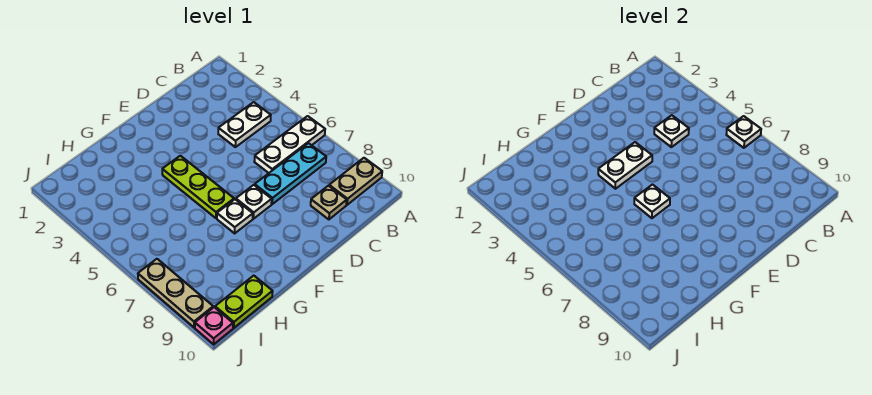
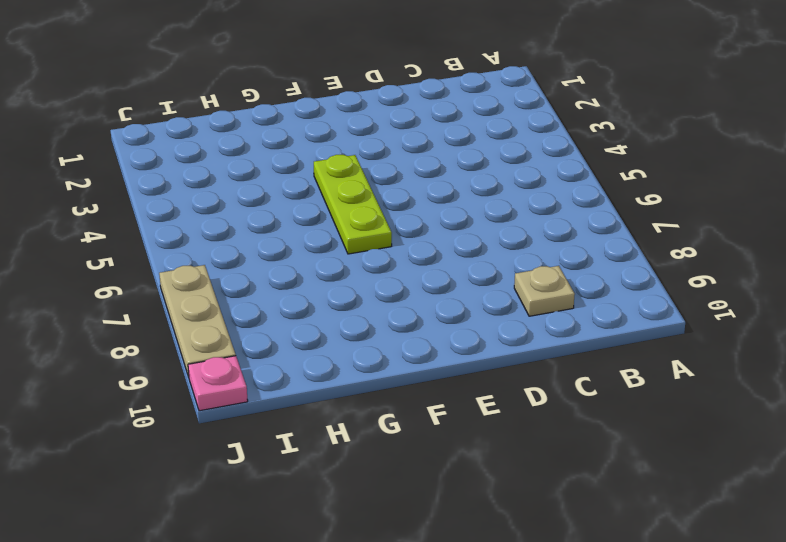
none -> white plate A6:C6 level 1
none -> tan plate A9:B9 level 1
none -> white plate B4:C4 level 1

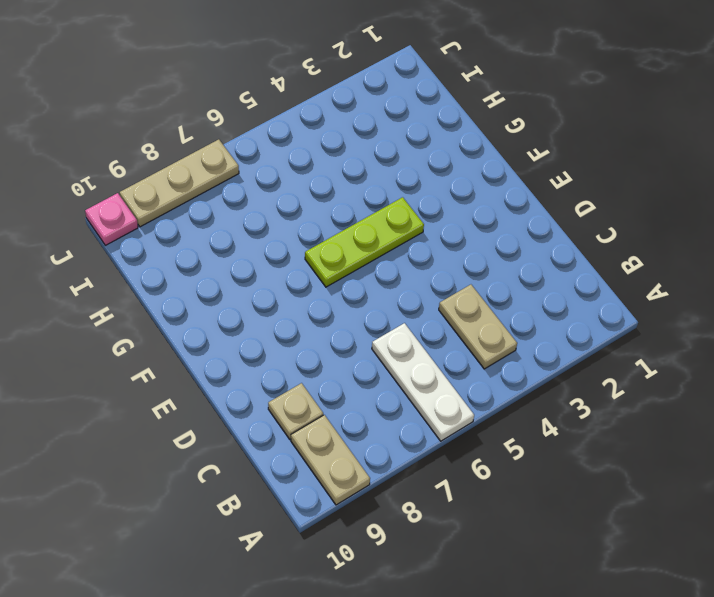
tan plate B4:C4 level 1 -> white plate B4:C4 level 1
none -> cyan plate B7:D7 level 1
none -> white plate E7 level 1
none -> white plate F7 level 1

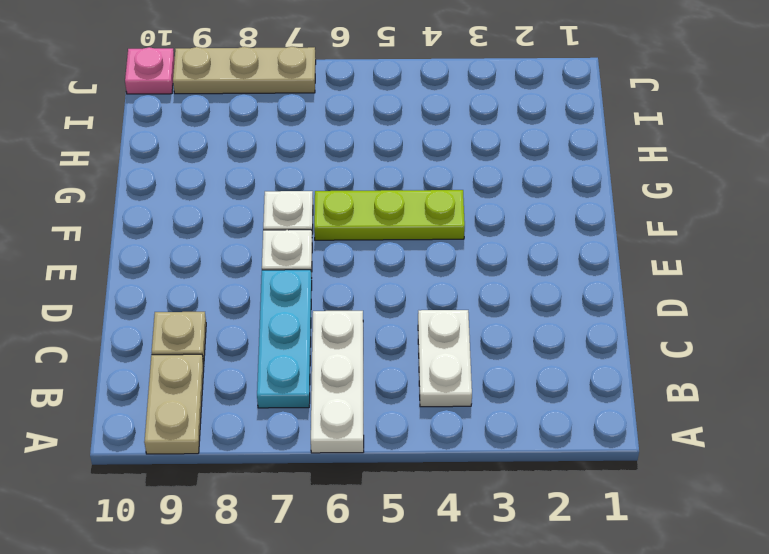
none -> lime plate H10:I10 level 1
none -> white plate A6 level 2
none -> white plate C4 level 2

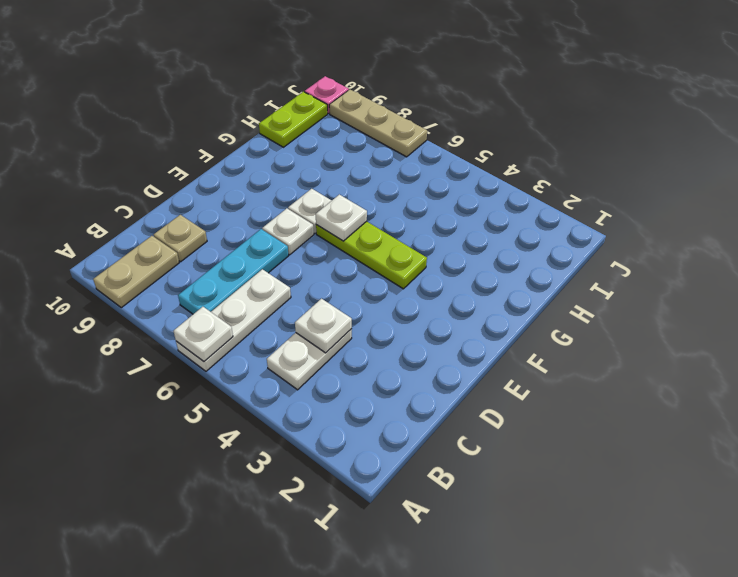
none -> white plate E4:F4 level 2

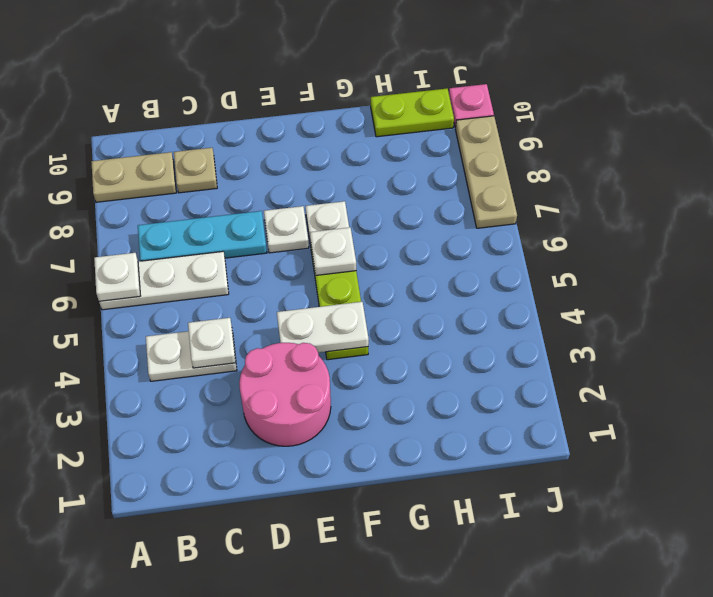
pink round brick D2:E3 level 1 -> none

